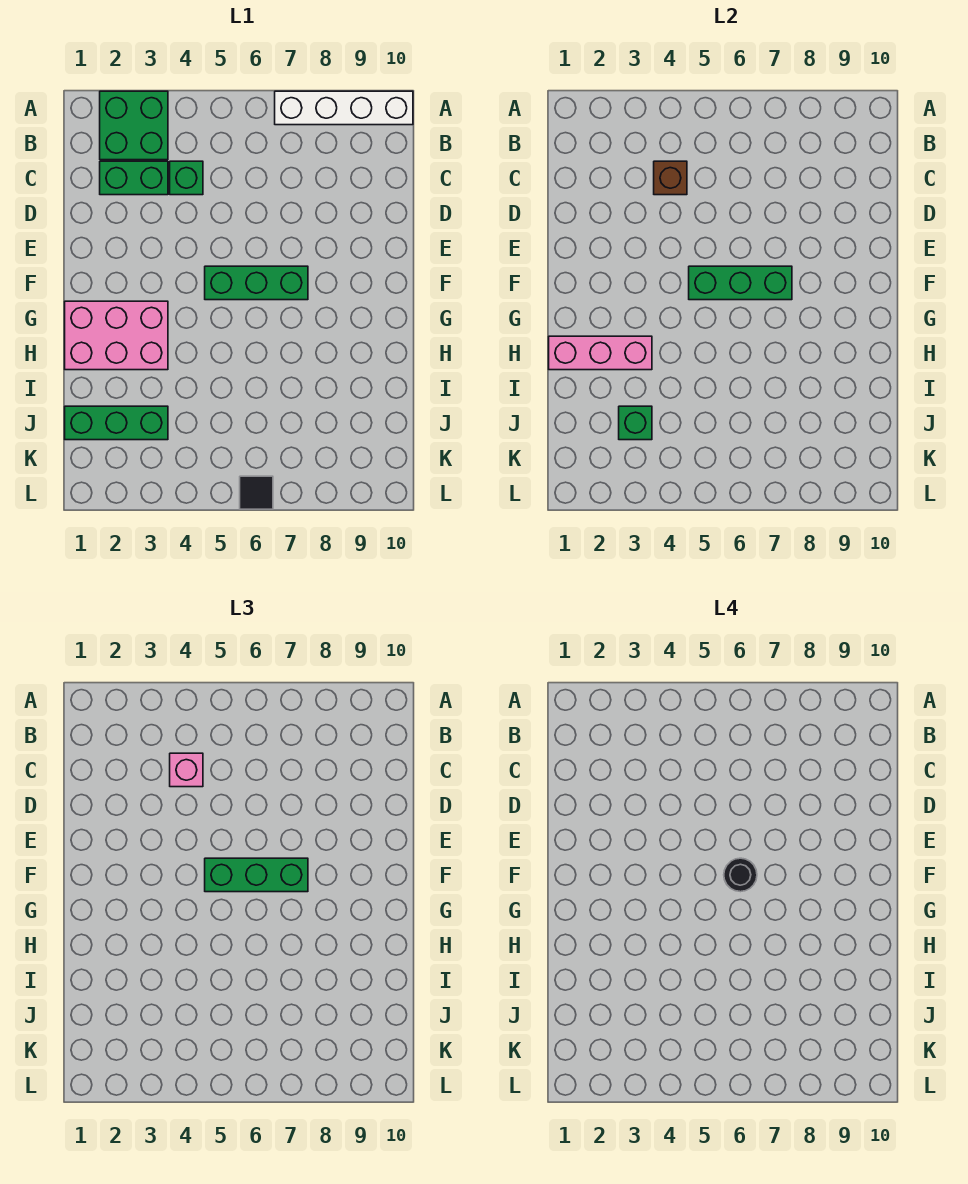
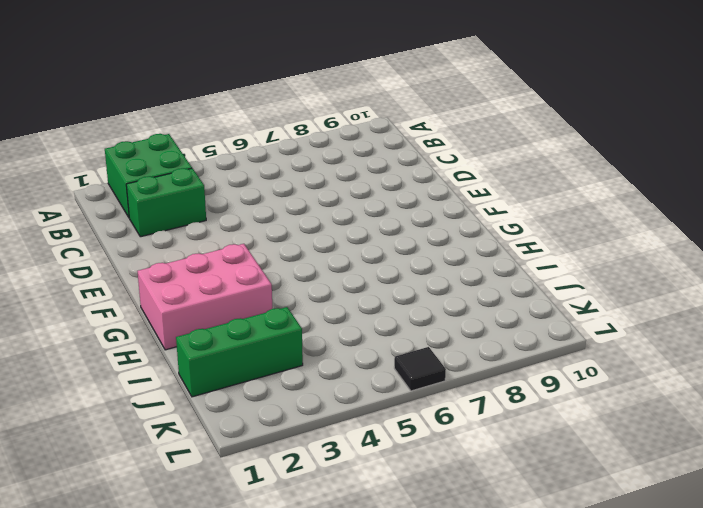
none -> white brick A7:A10 level 1
none -> green brick C4 level 1
none -> green brick F5:F7 level 1

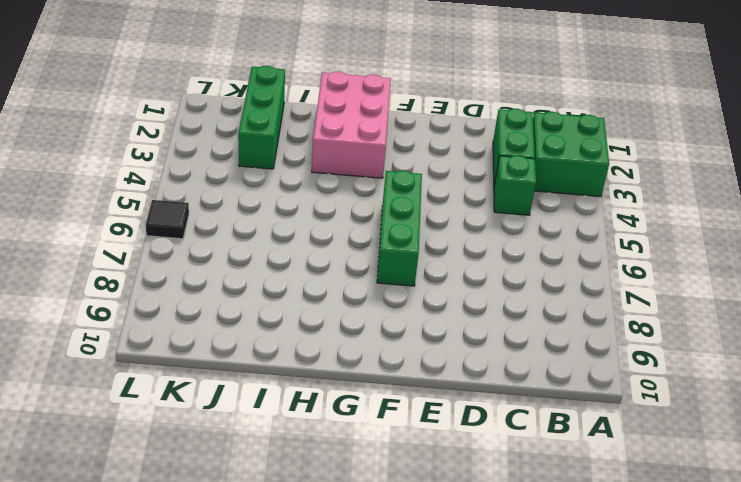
none -> white brick A7:A10 level 1
none -> brown brick C4 level 2
none -> green brick F5:F7 level 2

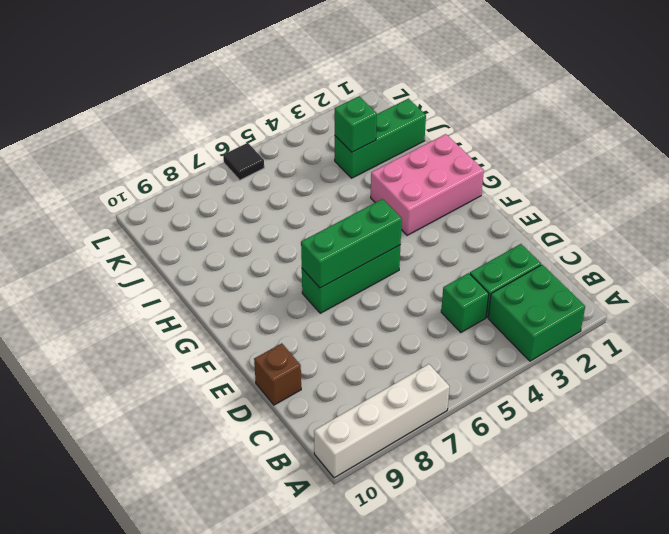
brown brick D10 level 1 -> brown brick C4 level 2
none -> pink brick H1:H3 level 2
none -> pink brick C4 level 3
none -> green brick F5:F7 level 3

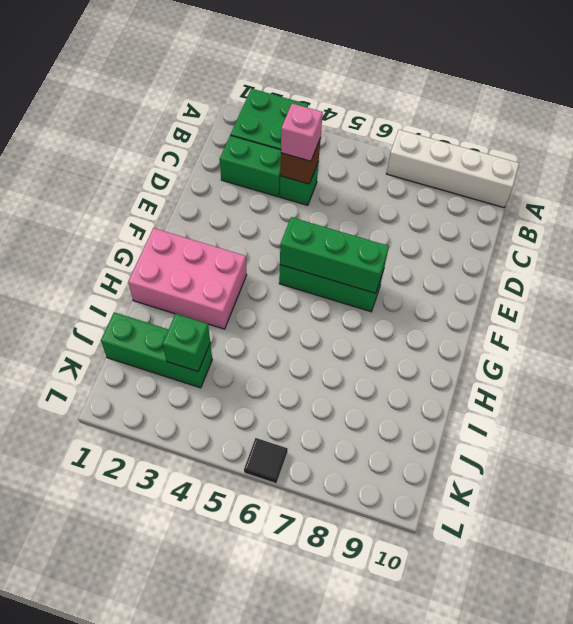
none -> pink brick H1:H3 level 2
none -> green brick F5:F7 level 3
none -> black round brick F6 level 4

